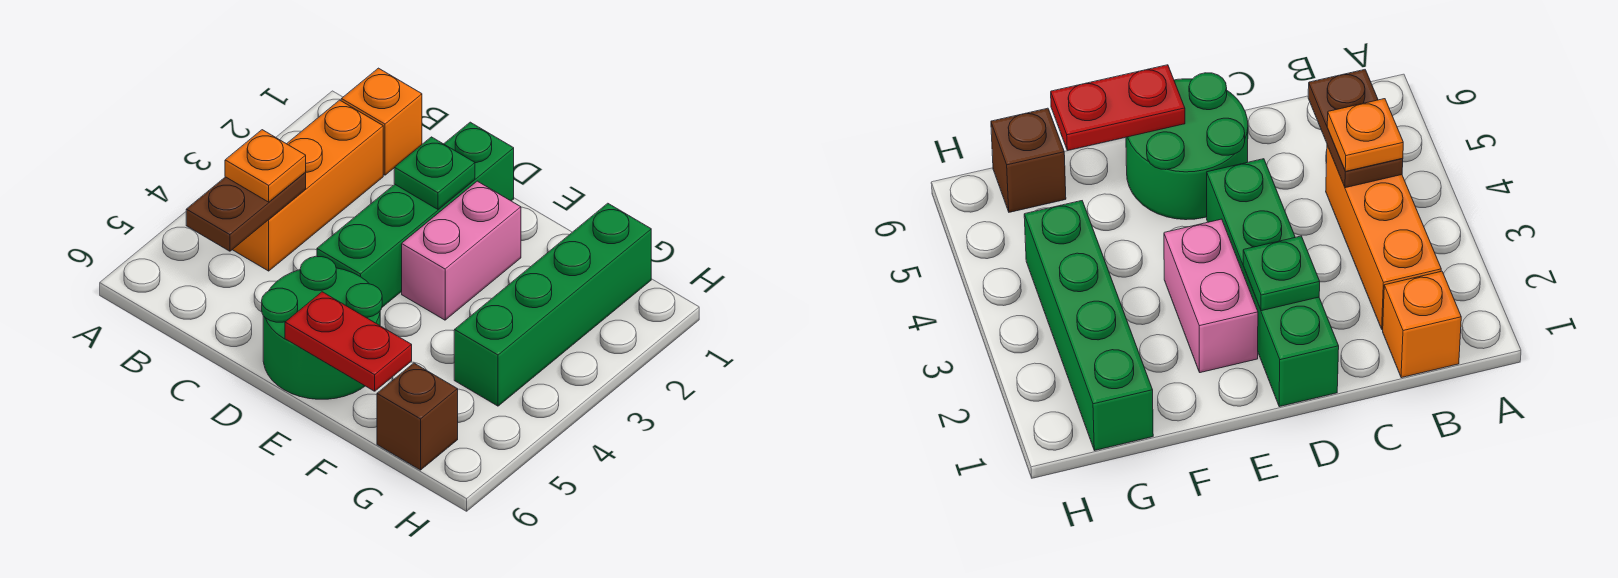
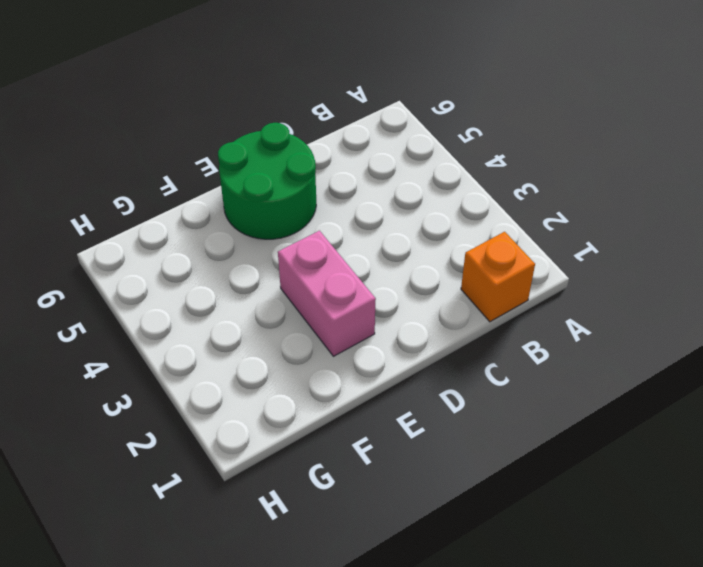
none -> orange brick B2:B4 level 1
none -> green brick D1:D4 level 1

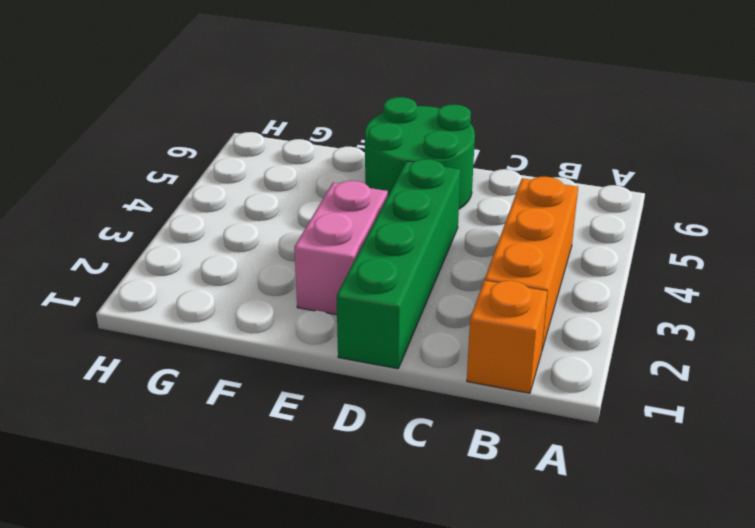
none -> green brick G1:G4 level 1
none -> brown brick G6 level 1

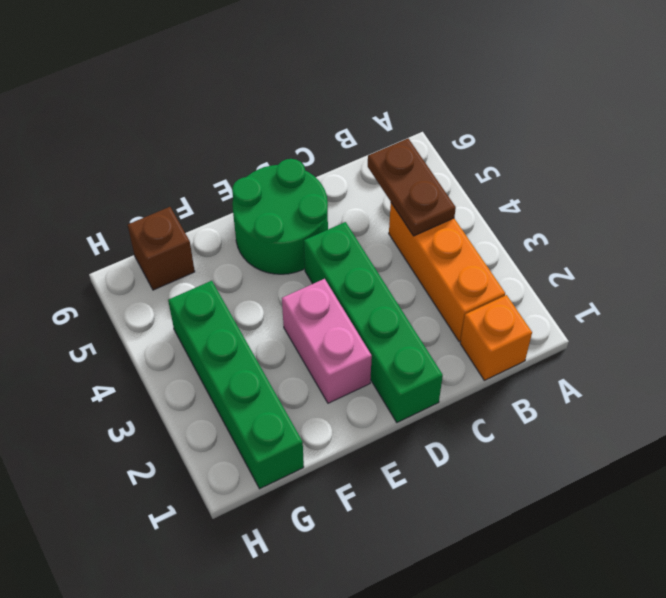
none -> green plate D2 level 2
none -> red plate E6:F6 level 2

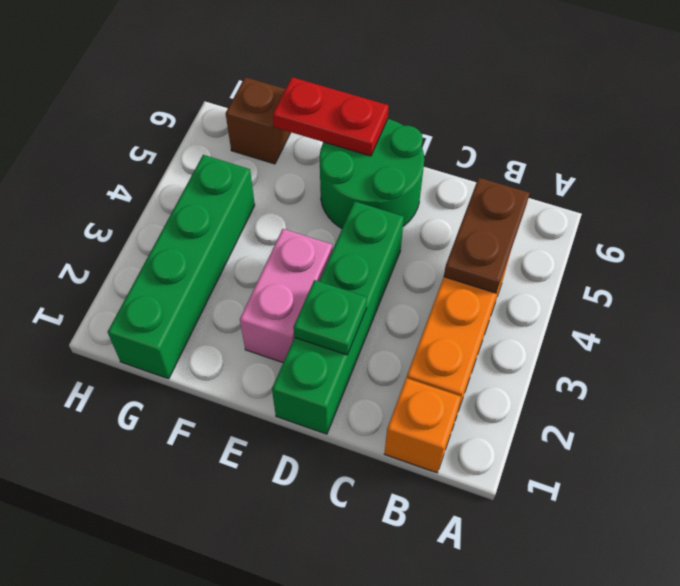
none -> orange plate B4 level 3

